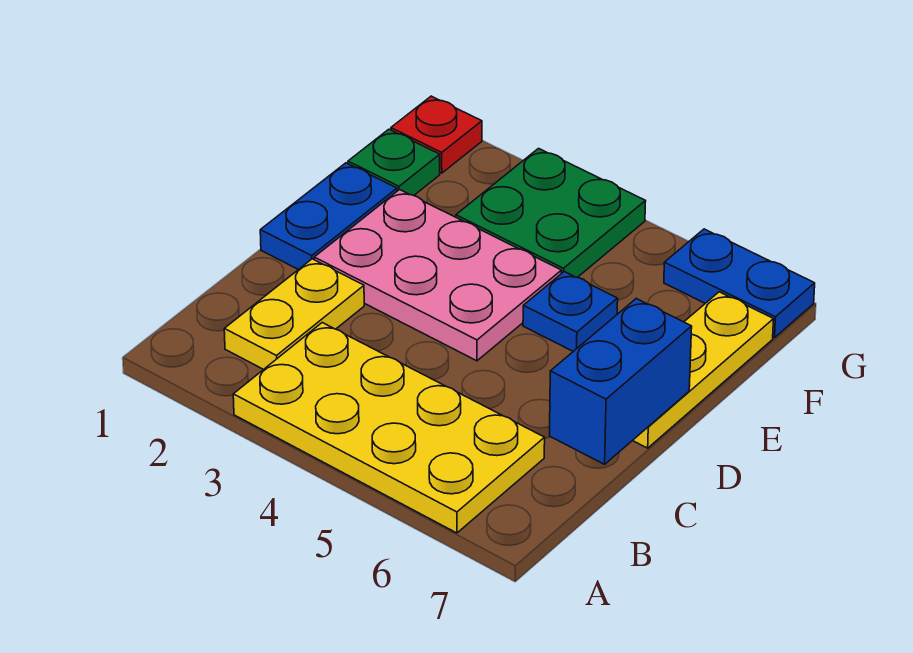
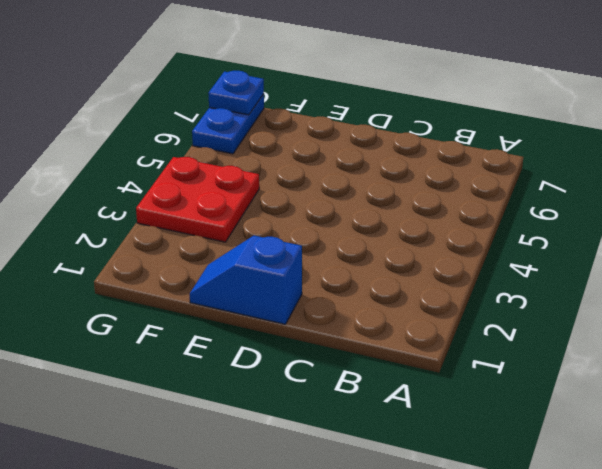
blue slope D1:E1 level 1 top D -> blue plate D1:E1 level 1
red plate F3:G4 level 1 -> green plate F3:G4 level 1
blue plate G7 level 2 -> blue plate E5 level 1
none -> yellow plate A3:B6 level 1
none -> yellow plate B2:C2 level 1

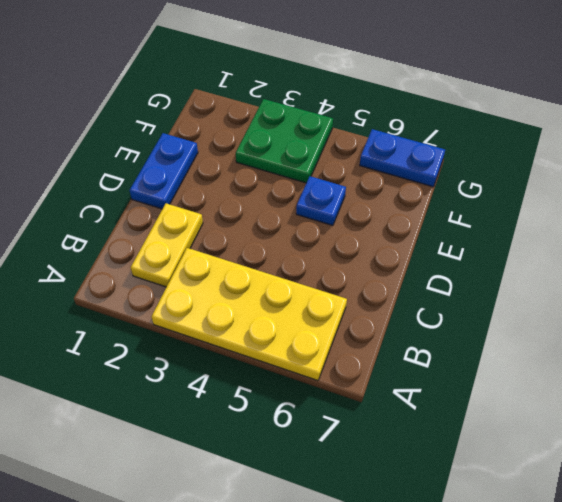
none -> pink plate D2:E4 level 1
none -> yellow plate D7:F7 level 1

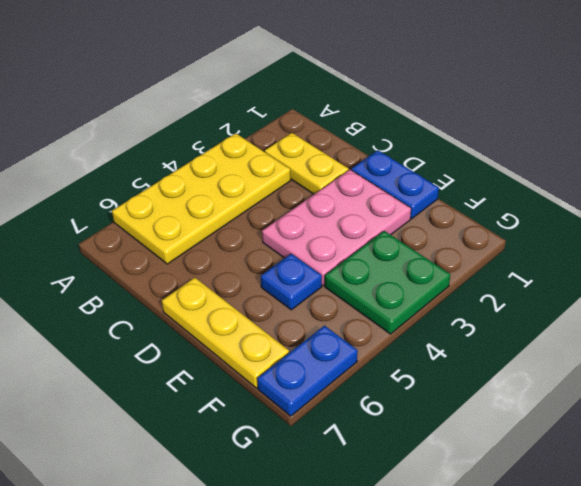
none -> green plate F1 level 1
none -> red plate G1 level 1

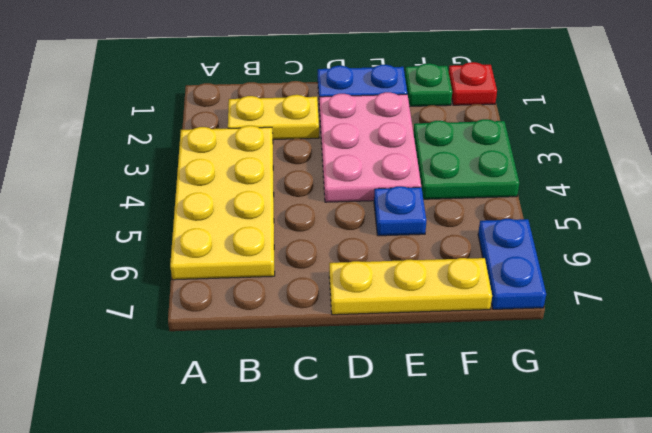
none -> blue brick C7:D7 level 2

